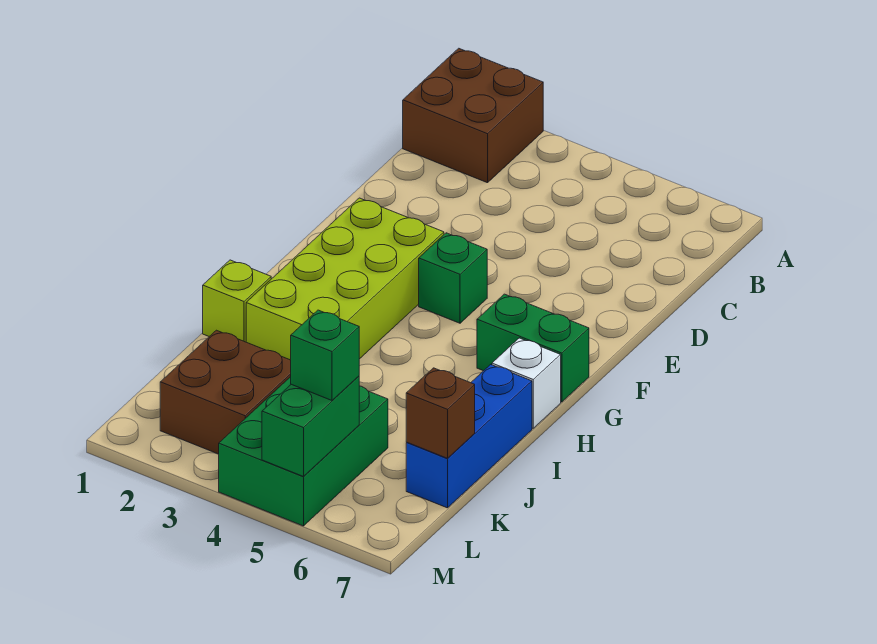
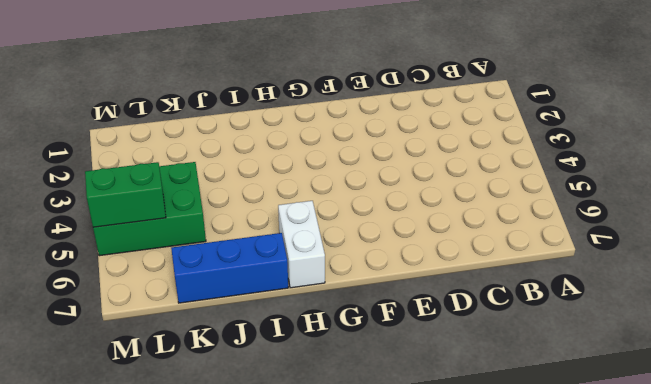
white brick H6:H7 level 1 -> white brick H7 level 1
none -> brown brick A1:B2 level 1
none -> lime brick F2:I3 level 1
none -> green brick F4 level 1

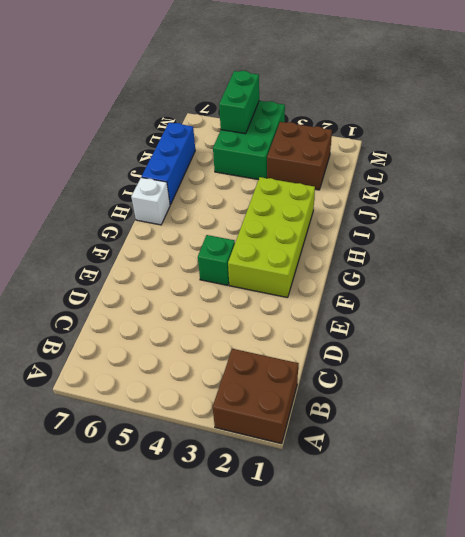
none -> green brick G6:G7 level 1
none -> lime brick I1 level 1
none -> brown brick K7 level 2

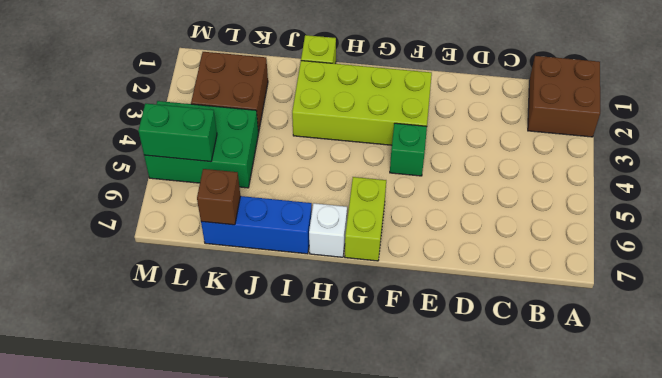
lime brick G6:G7 level 1 -> green brick G6:G7 level 1
none -> green brick L5 level 3

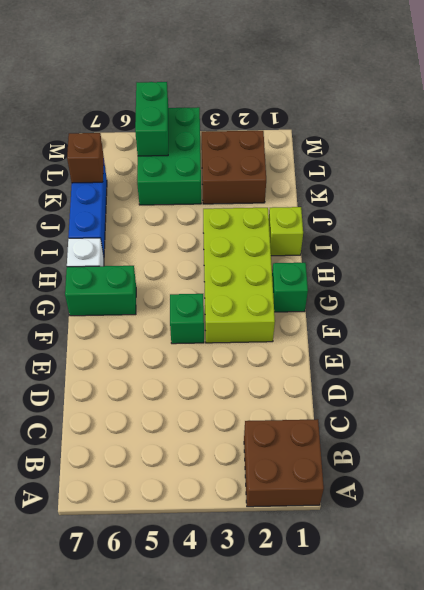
green brick G1 level 1 -> green brick L5 level 3

